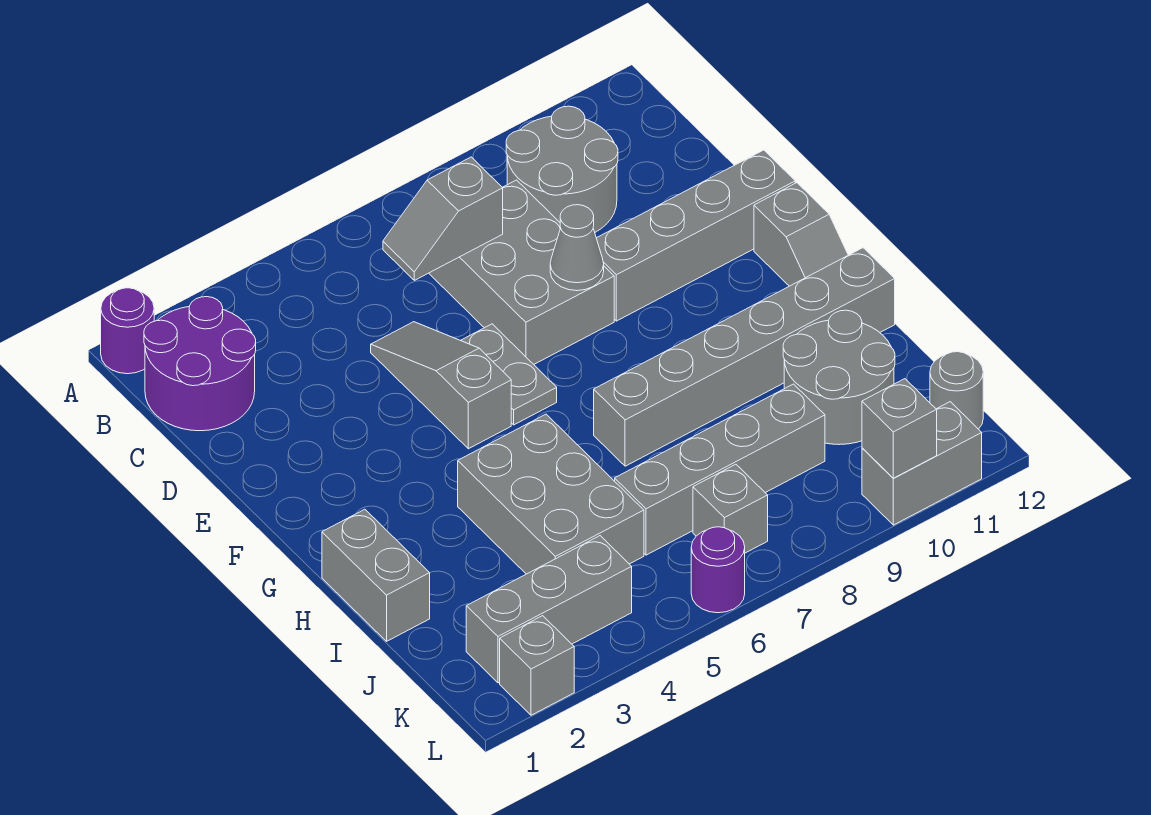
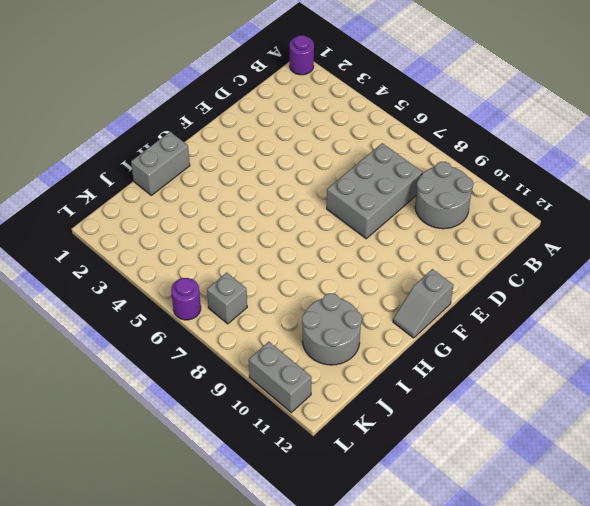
none -> purple round brick B1:C2 level 1
none -> grey slope D5:F5 level 1 top F
none -> grey plate E6:F6 level 1

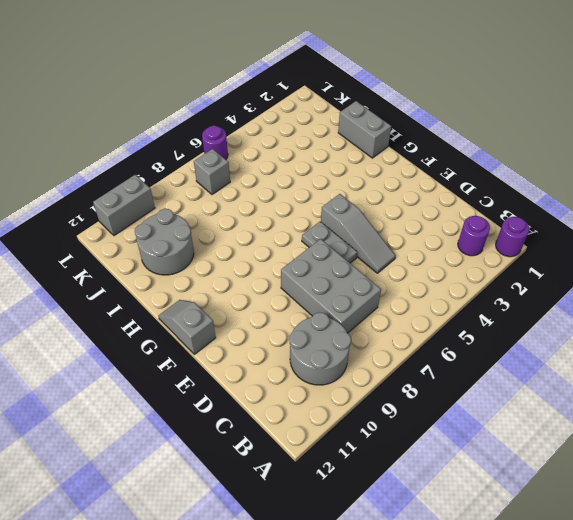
purple round brick B2 level 1 -> purple round brick B1:C2 level 1
none -> grey brick E9:E12 level 1
none -> grey brick H4:J5 level 1
none -> grey brick H7:H12 level 1

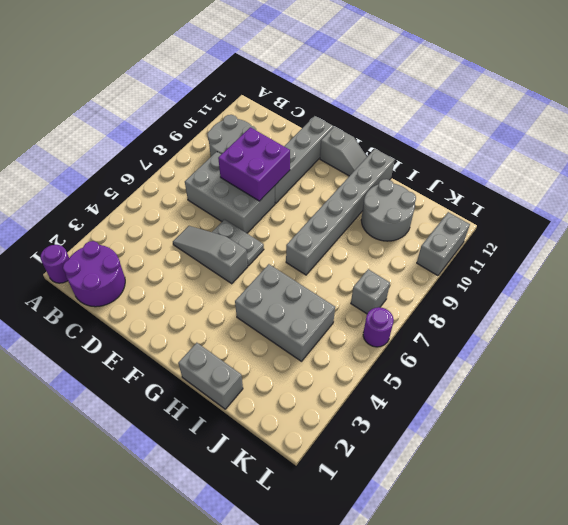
purple brick D8:E9 level 2 -> grey cone E8 level 2
none -> grey brick J6:J9 level 1
none -> grey brick K2:K4 level 1
none -> grey round brick K12 level 1

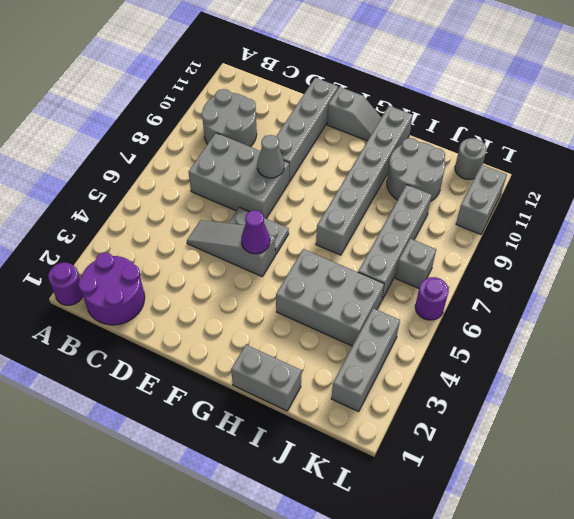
purple cone F5 level 2 -> none
none -> grey brick L2 level 1
none -> grey slope C6:C7 level 2 top 7
none -> grey brick L10 level 2

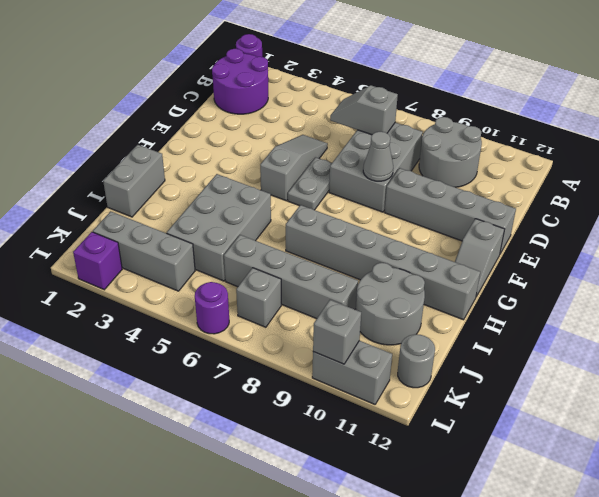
purple brick L2 level 1 -> grey brick L2 level 1

